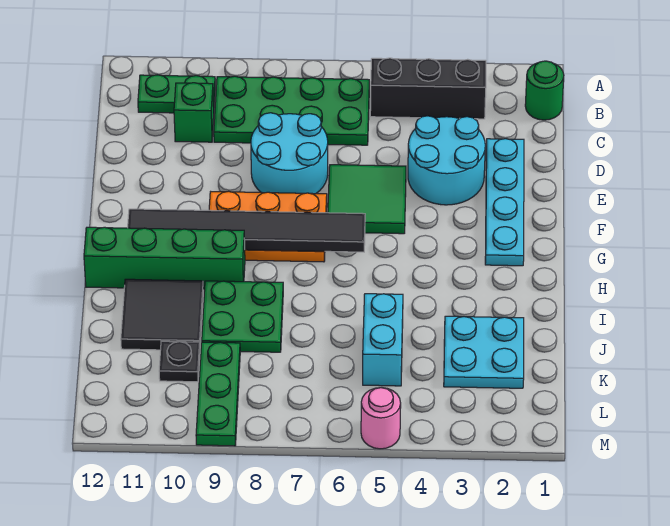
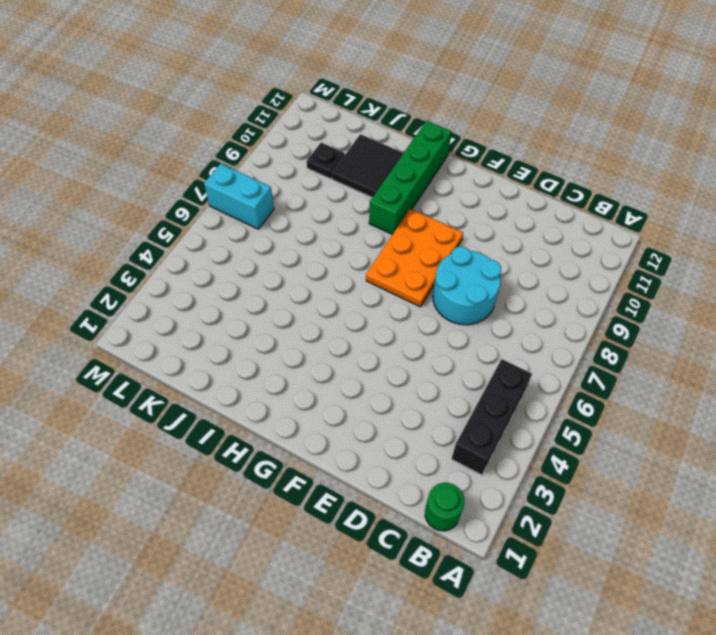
cyan brick L7:M7 level 1 -> cyan brick J5:K5 level 1
none -> green plate B6:C9 level 1
none -> green plate B10:B11 level 1
none -> green brick C10 level 1

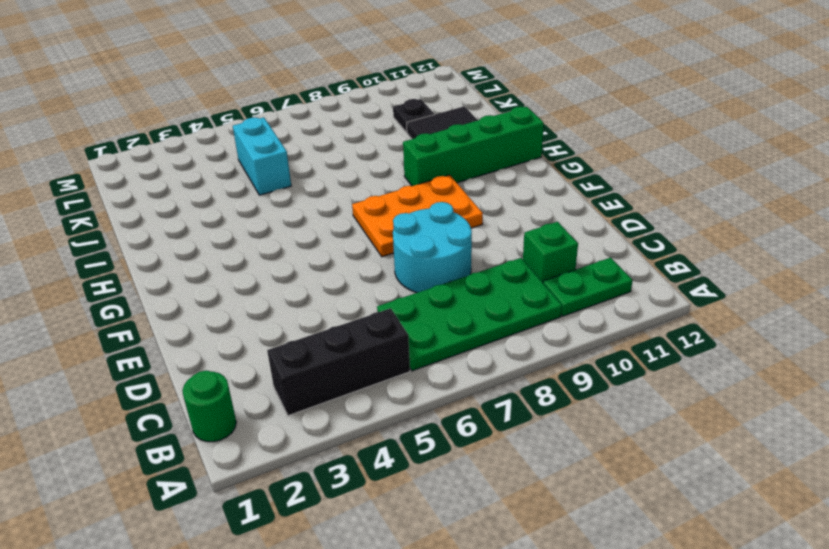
none -> cyan plate D2:G2 level 1
none -> cyan round brick D3:E4 level 1
none -> green tile E5:F6 level 1

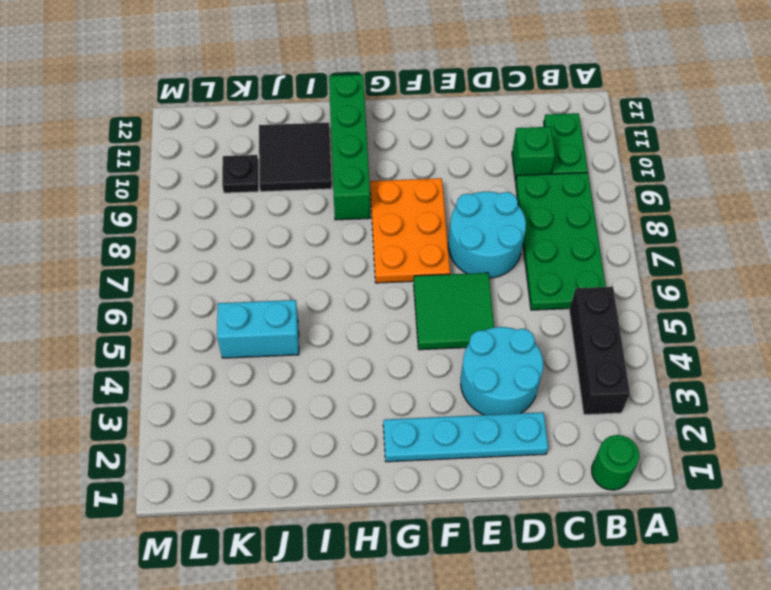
none -> green plate I8:J9 level 1
none -> cyan plate J2:K3 level 1
none -> green plate K9:M9 level 1

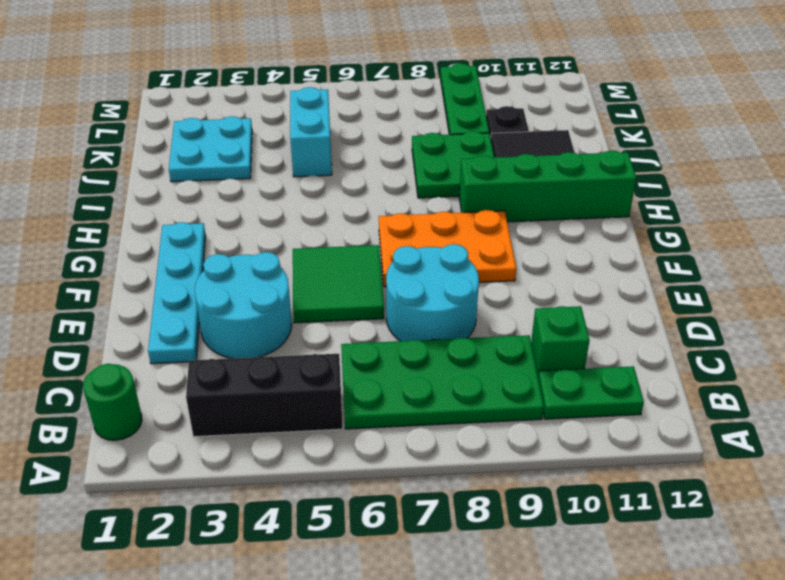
none -> pink round brick M5 level 1
none -> black tile G6:G11 level 2

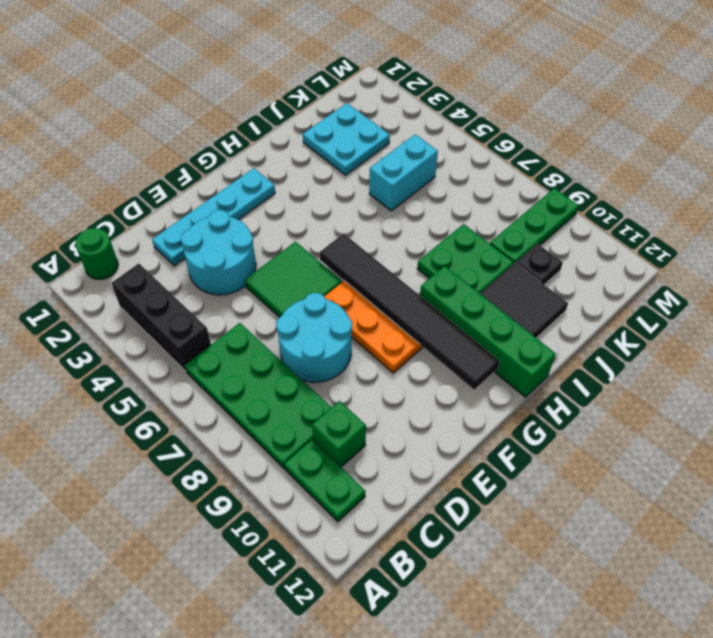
none -> pink round brick M5 level 1

